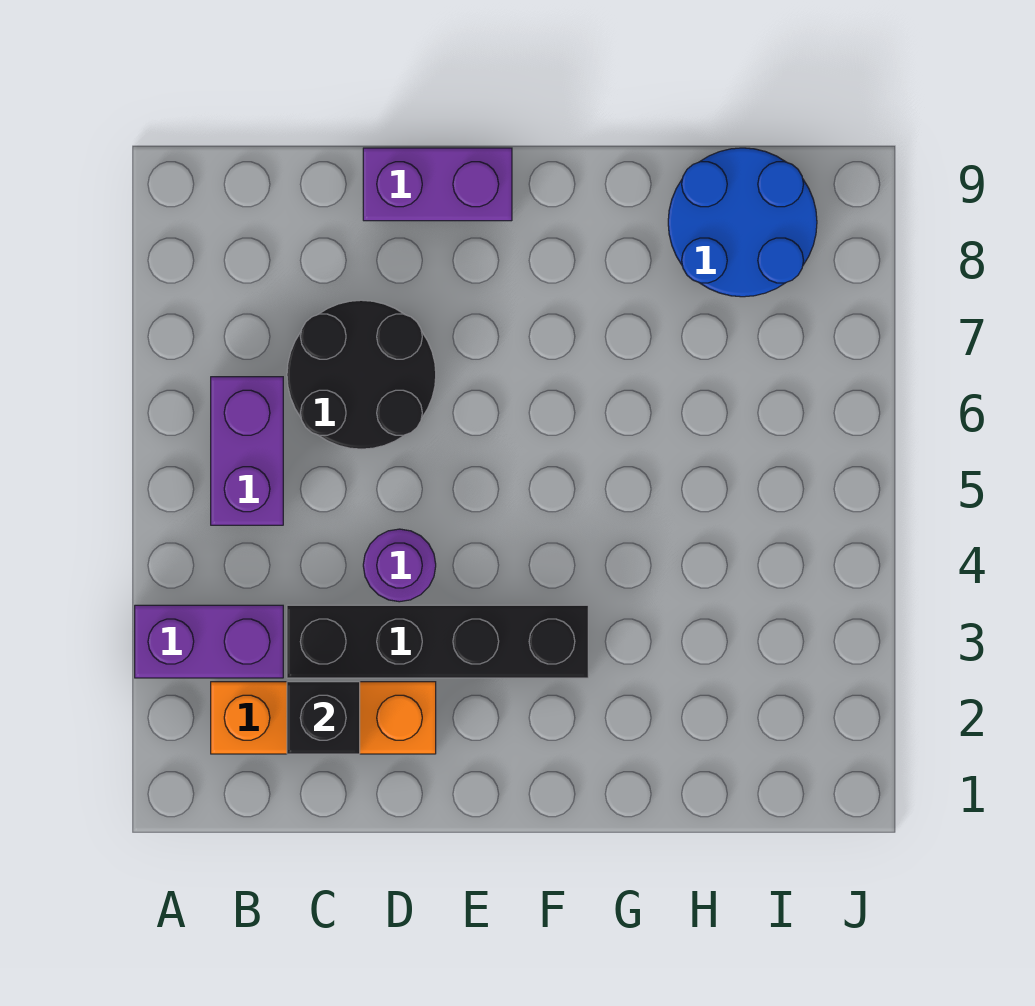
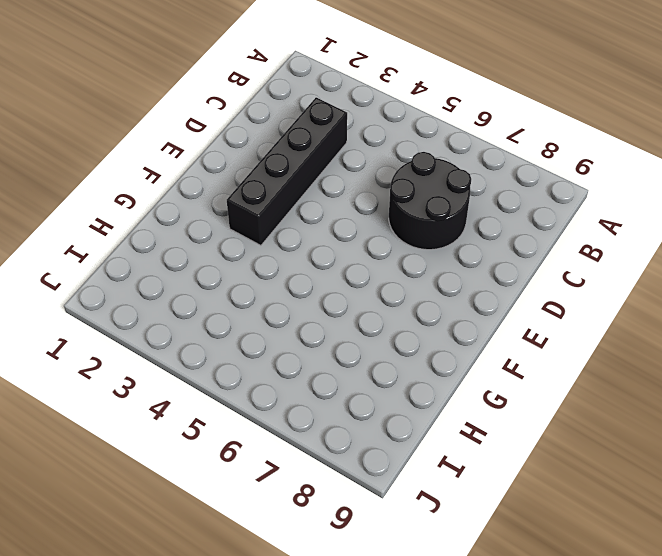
none -> purple brick A3:B3 level 1
none -> orange brick B2:D2 level 1

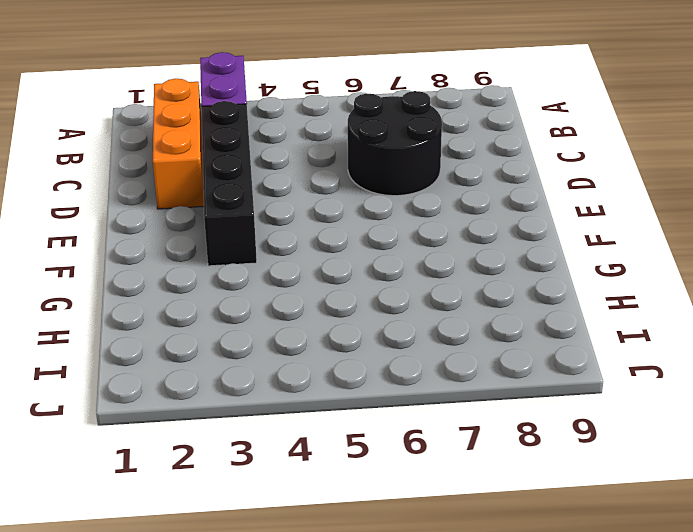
none -> purple brick B5:B6 level 1
none -> purple round brick D4 level 1

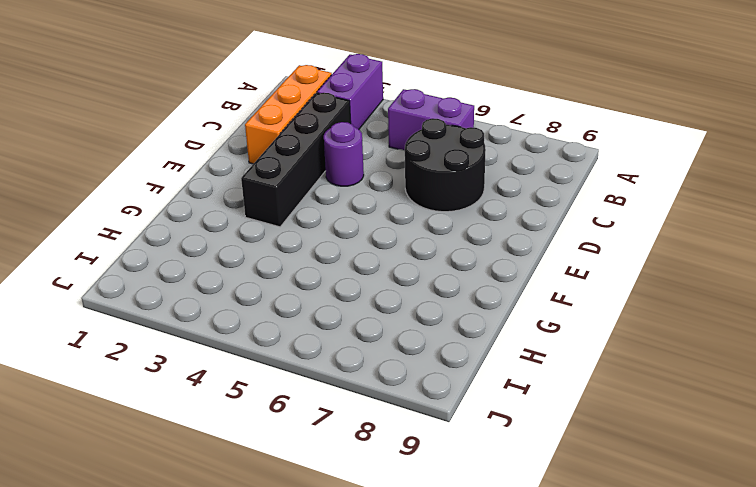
none -> purple brick D9:E9 level 1
none -> blue round brick H8:I9 level 1

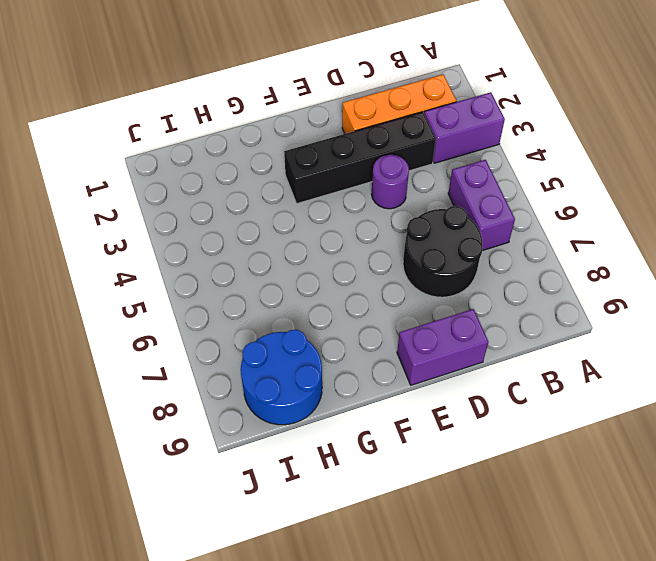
none -> black brick C2 level 2

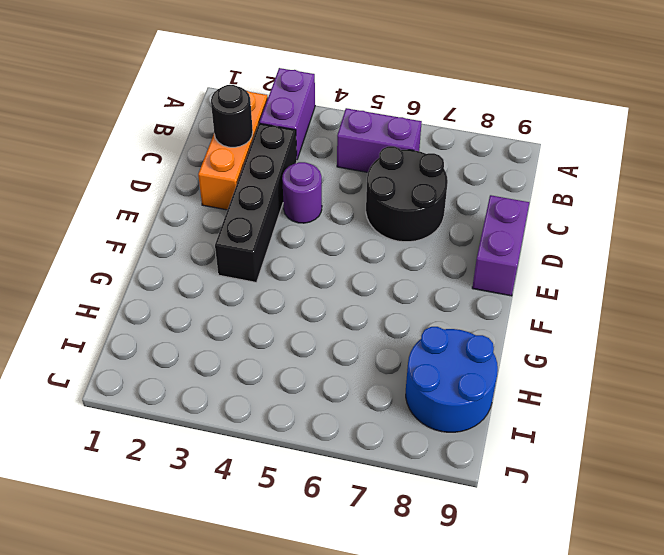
black round brick C2 level 2 -> black brick C2 level 2

